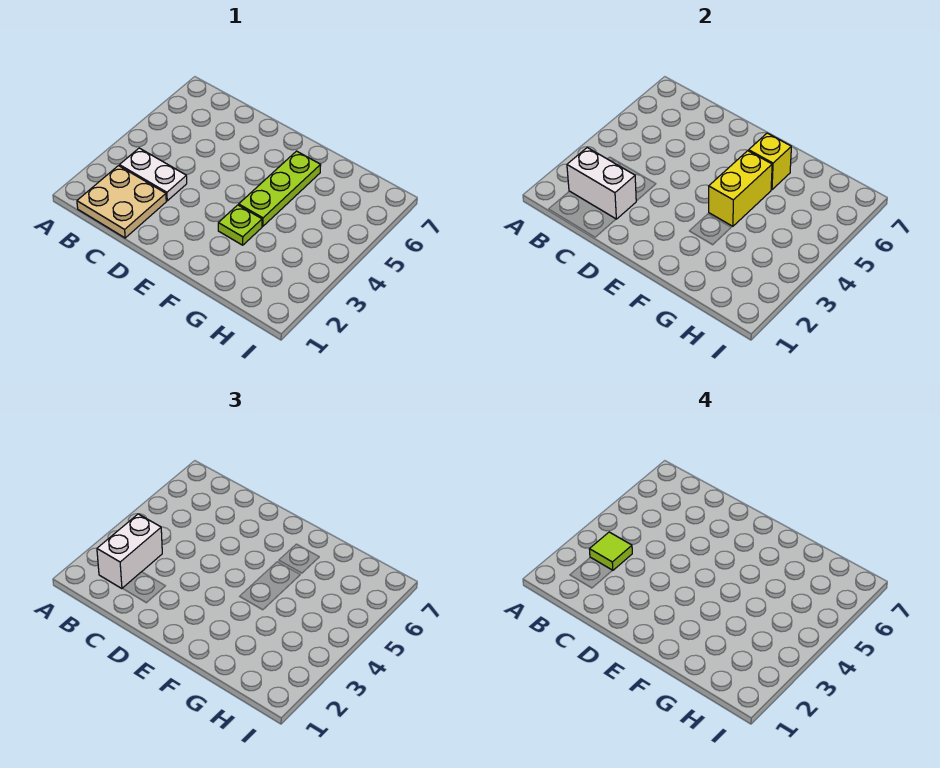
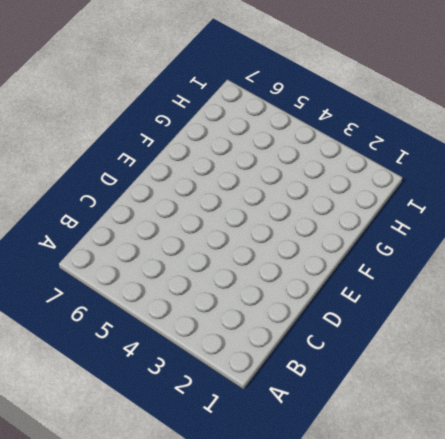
none -> tan plate B1:C2 level 1
none -> white plate B3:C3 level 1

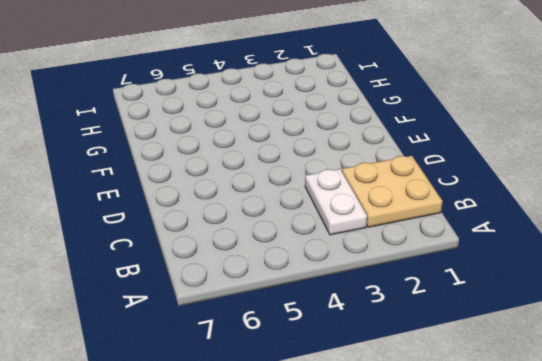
none -> lime plate F3 level 1
none -> lime plate F4:F6 level 1

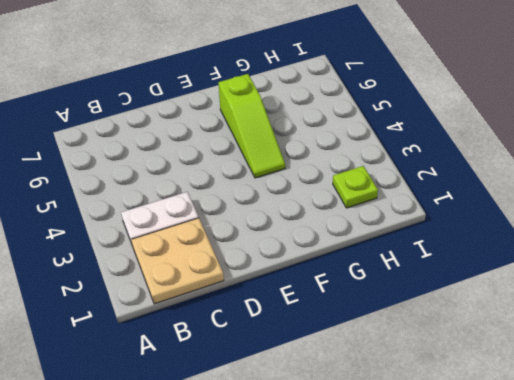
lime slope F4:F6 level 1 top 6 -> lime plate F4:F6 level 1
lime plate H2 level 1 -> lime plate F3 level 1
none -> white brick B2:C2 level 2
none -> yellow brick F4:F5 level 2

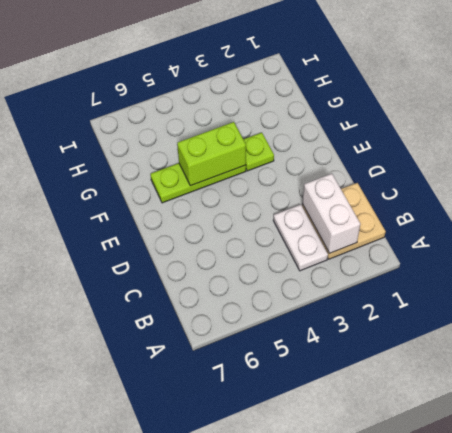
lime brick F4:F5 level 2 -> yellow brick F4:F5 level 2
none -> yellow brick F6 level 2
none -> white brick B2:B3 level 3

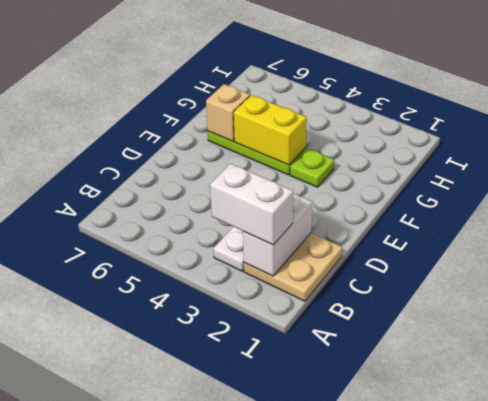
tan brick F6 level 2 -> yellow brick F6 level 2
none -> lime tile B3 level 4

